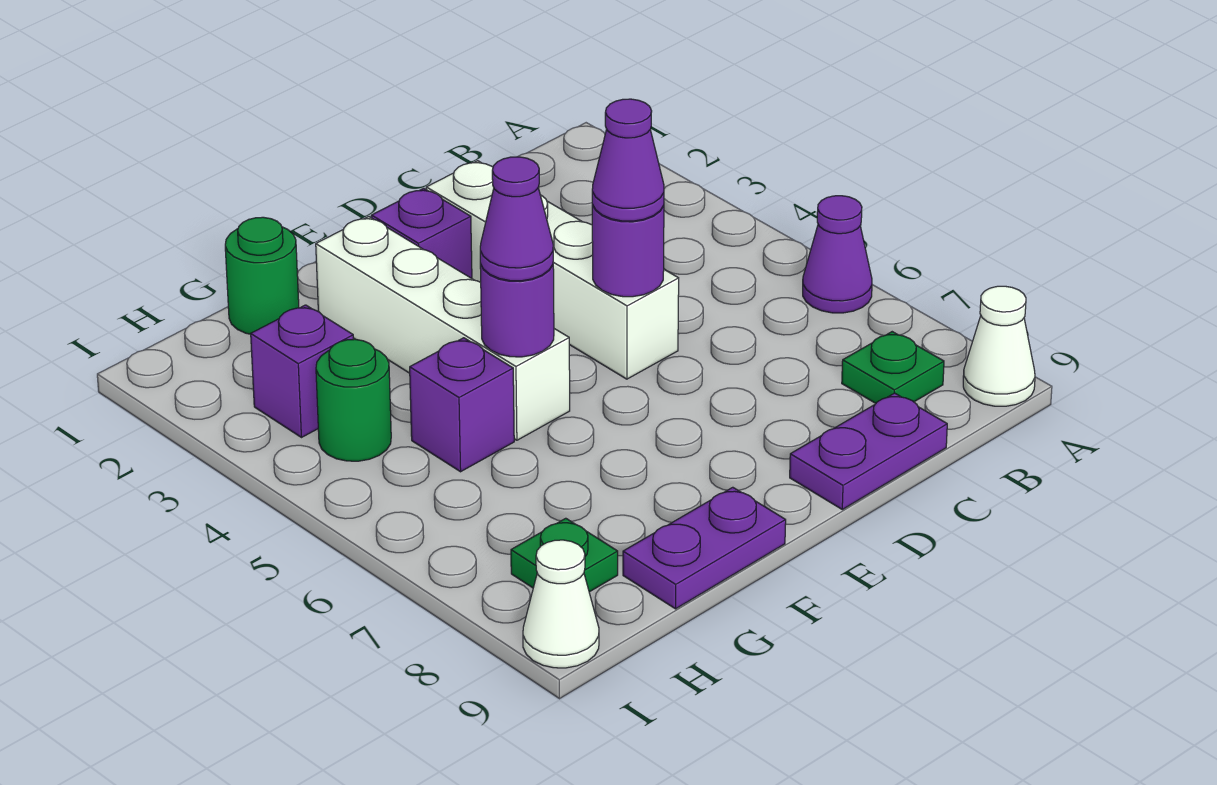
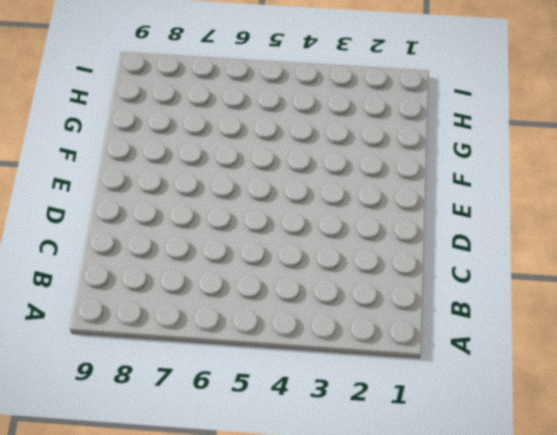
none -> purple cone A6 level 1
none -> white cone A9 level 1
none -> green plate B8 level 1

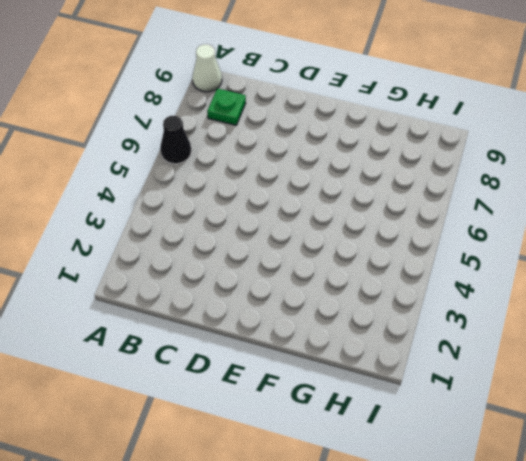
black cone A6 level 1 -> purple cone A6 level 1
none -> purple plate C9:D9 level 1
none -> white brick D2:D5 level 1
none -> purple brick E2 level 1

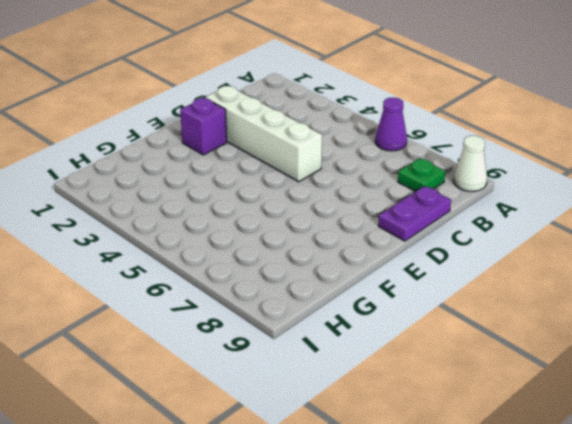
none -> white brick F2:F5 level 1
none -> purple plate F9:G9 level 1
none -> green round brick G1 level 1

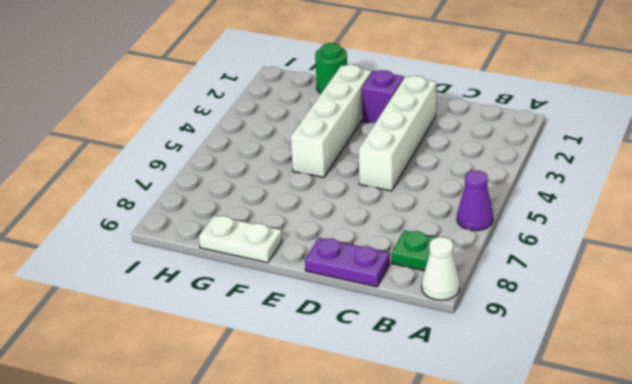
white plate F9:G9 level 1 -> purple plate F9:G9 level 1
none -> purple brick G5 level 1
none -> purple brick H3 level 1
none -> green round brick H4 level 1

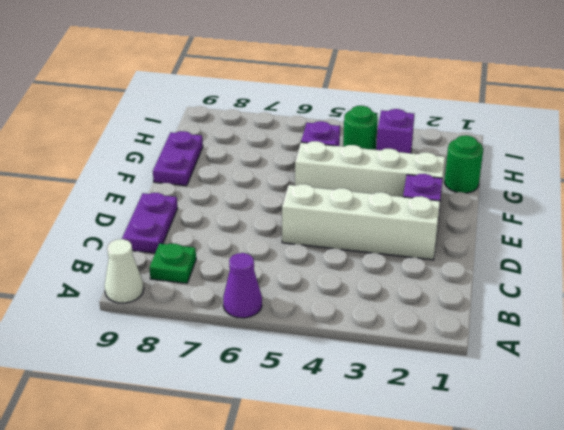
none -> green plate H8 level 1
none -> white cone I9 level 1
none -> purple round brick D5 level 2

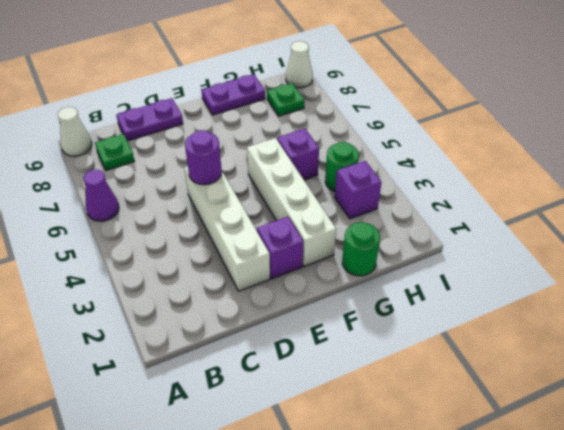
none -> purple round brick F5 level 2
none -> purple cone D5 level 3
none -> purple cone F5 level 3

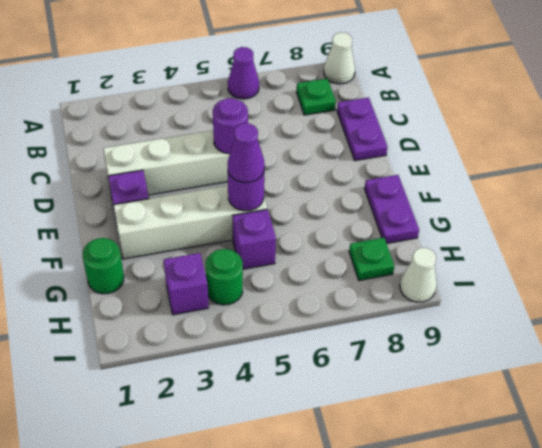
none -> purple cone D5 level 3

